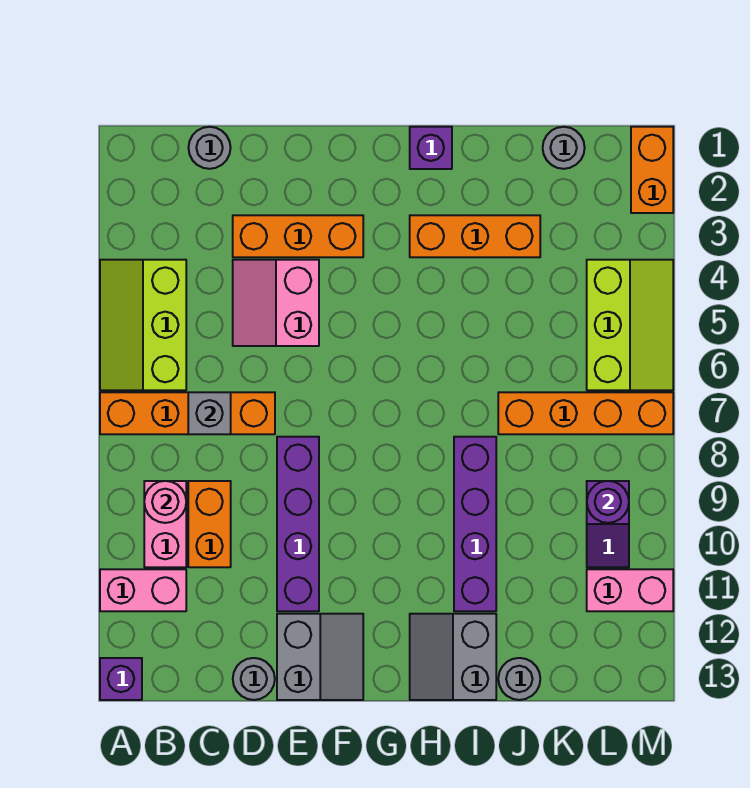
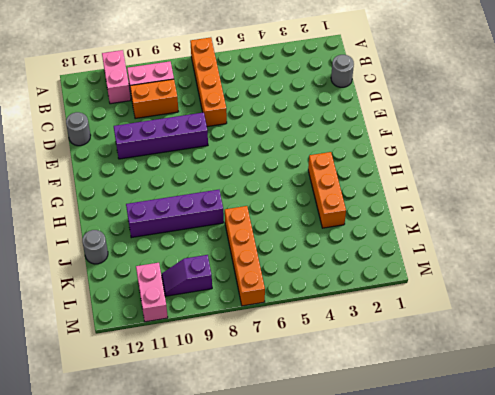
none -> lime slope A4:B6 level 1 top B
none -> purple brick A13 level 1
none -> orange brick D3:F3 level 1

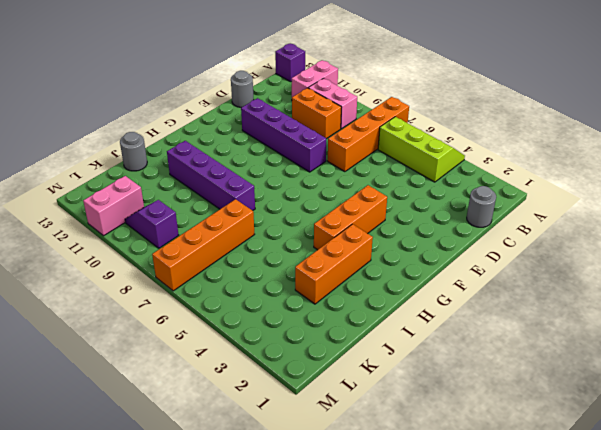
orange brick F4:H4 level 1 -> orange brick D3:F3 level 1
none -> pink slope D4:E5 level 1 top E
none -> grey slope E12:F13 level 1 top E
none -> purple brick H1 level 1

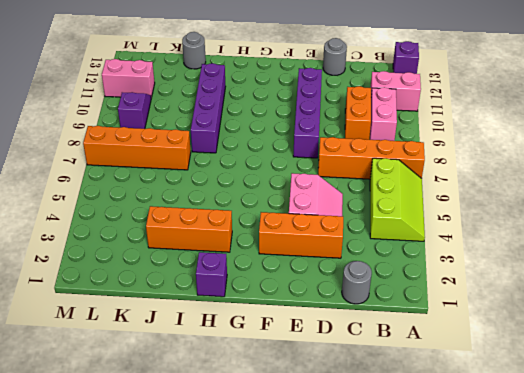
none -> grey slope E12:F13 level 1 top E
none -> grey slope H12:I13 level 1 top I
none -> grey round brick K1 level 1

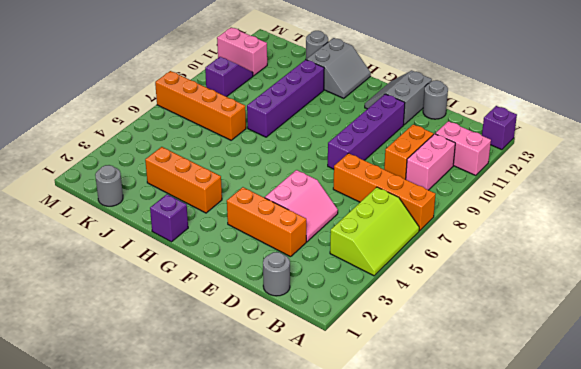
none -> lime slope L4:M6 level 1 top L
none -> orange brick M1:M2 level 1
none -> pink round brick B9 level 2

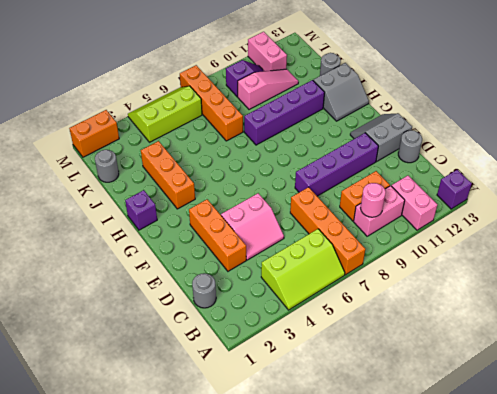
pink slope K9:K11 level 1 top 9 -> none
none -> grey brick C7 level 2
none -> purple round brick L9 level 2

